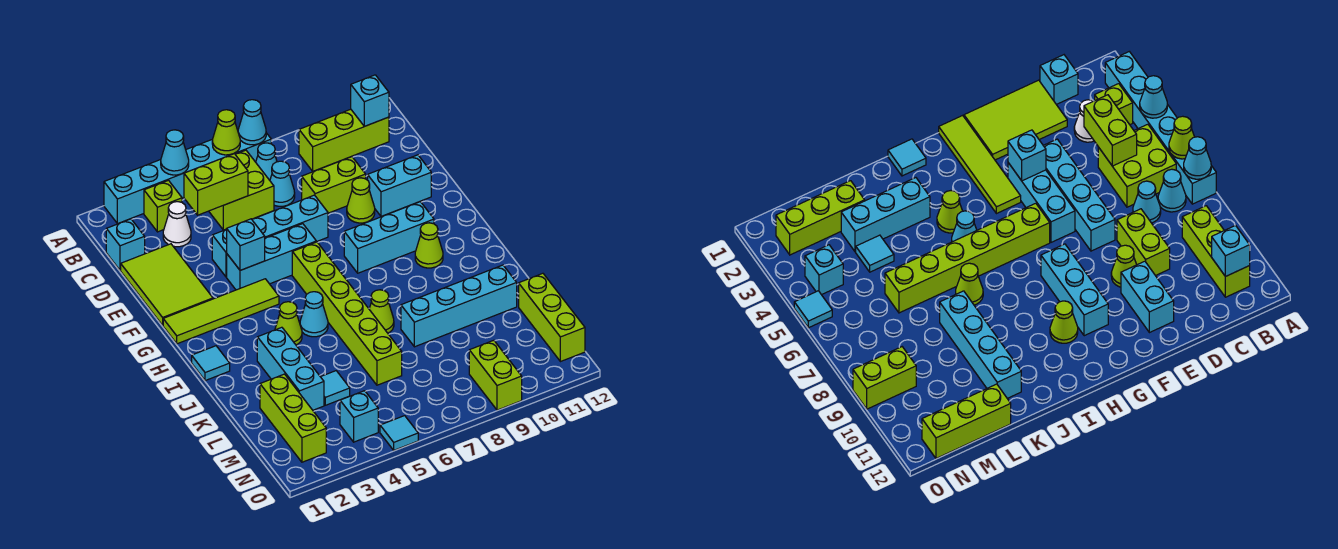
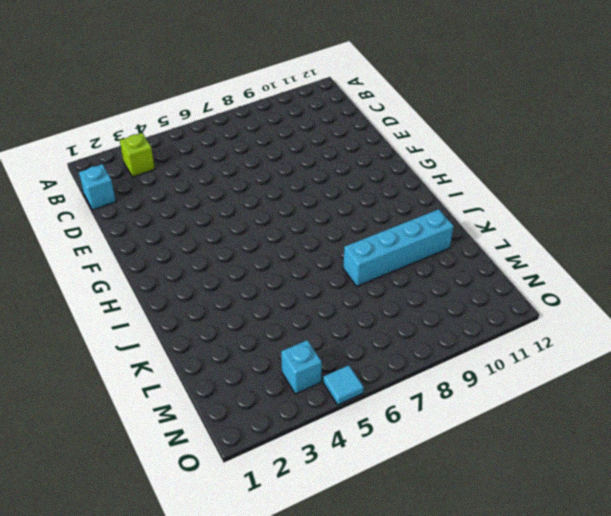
none -> cyan brick A2:A7 level 1
none -> lime brick B5:C6 level 1
none -> cyan cone B7 level 1
none -> lime brick B9:B11 level 1

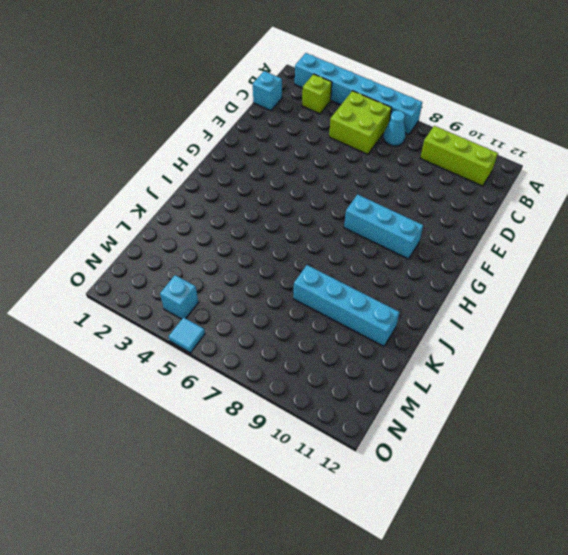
none -> white cone C3 level 1
none -> cyan cone C7 level 1
none -> lime tile D1:F2 level 1
none -> lime brick D8:D9 level 1

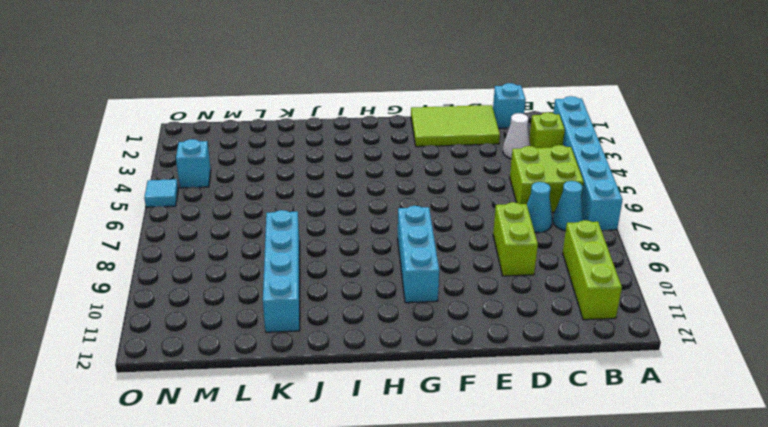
none -> cyan brick E4:E7 level 1
none -> lime cone E9 level 1
none -> cyan brick E10:E11 level 1
none -> cyan brick F4:F6 level 1

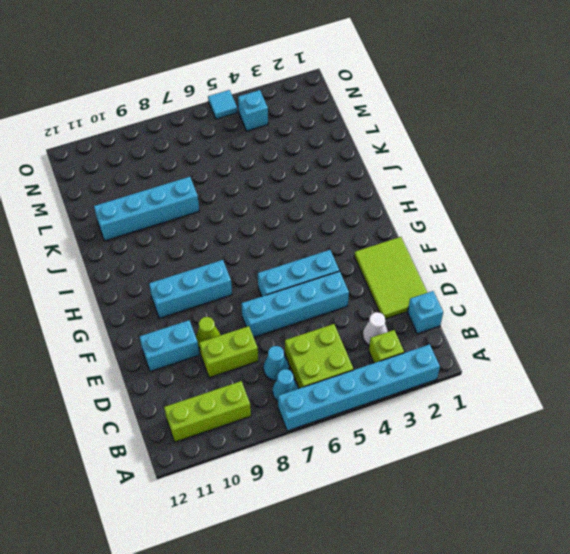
none -> lime tile G1:G4 level 1
none -> lime brick G6:L6 level 1
none -> lime cone H10 level 1
none -> cyan tile I1 level 1

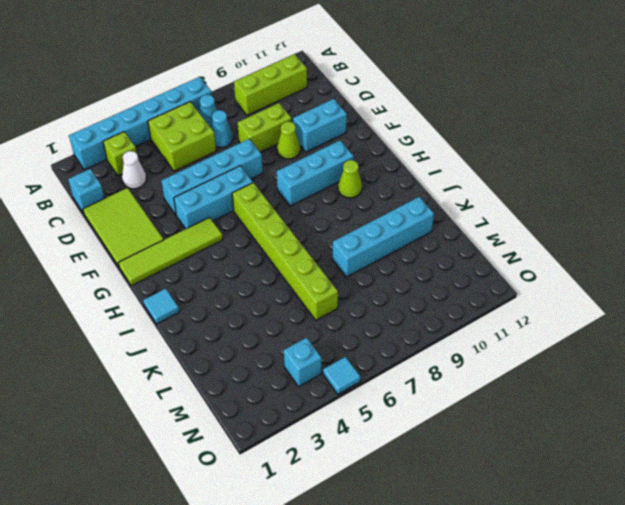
none -> lime cone I4 level 1
none -> cyan cone I5 level 1
none -> cyan brick J3:L3 level 1
none -> lime cone J7 level 1

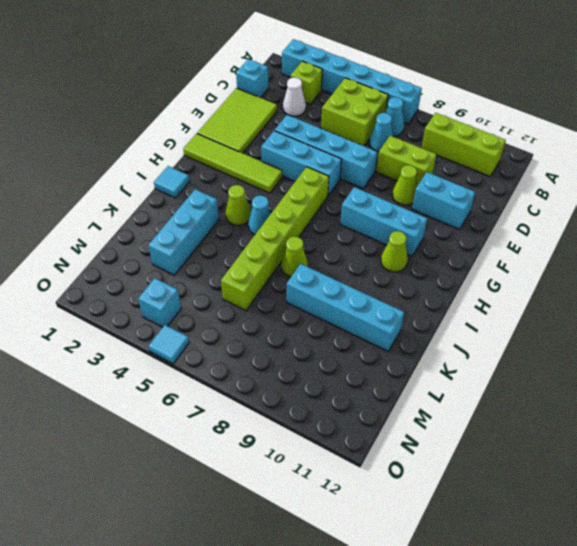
none -> lime brick L2:N2 level 1
none -> cyan tile L4 level 1
none -> lime brick L12:N12 level 1
none -> lime brick N9:O9 level 1

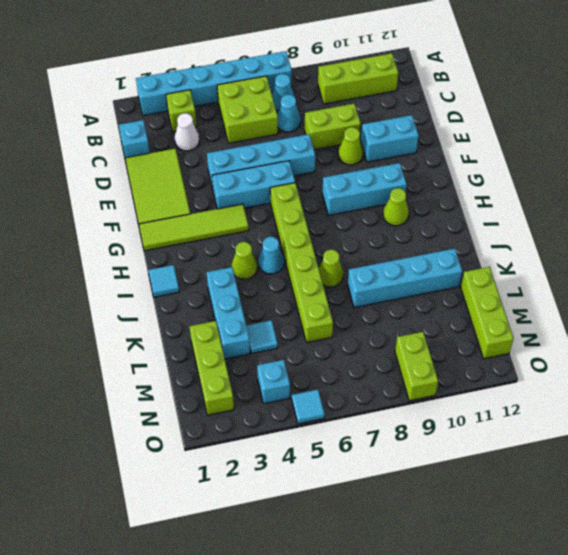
none -> cyan cone A4 level 2
none -> lime cone A6 level 2
none -> cyan cone A7 level 2
none -> cyan brick B11 level 2

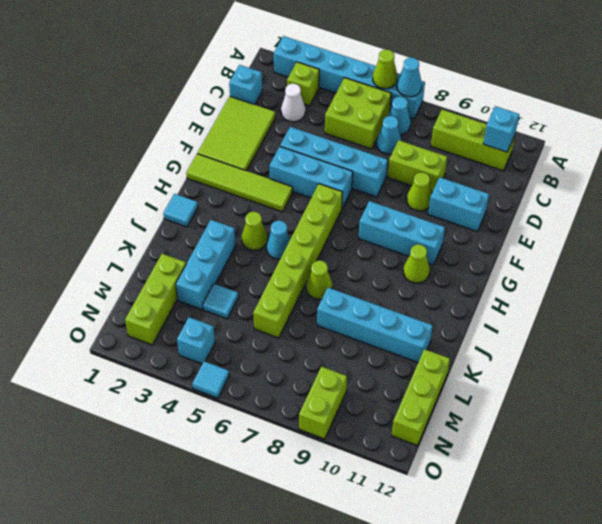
none -> cyan cone A4 level 2
none -> lime brick C4:C5 level 2
none -> cyan brick F4 level 2

